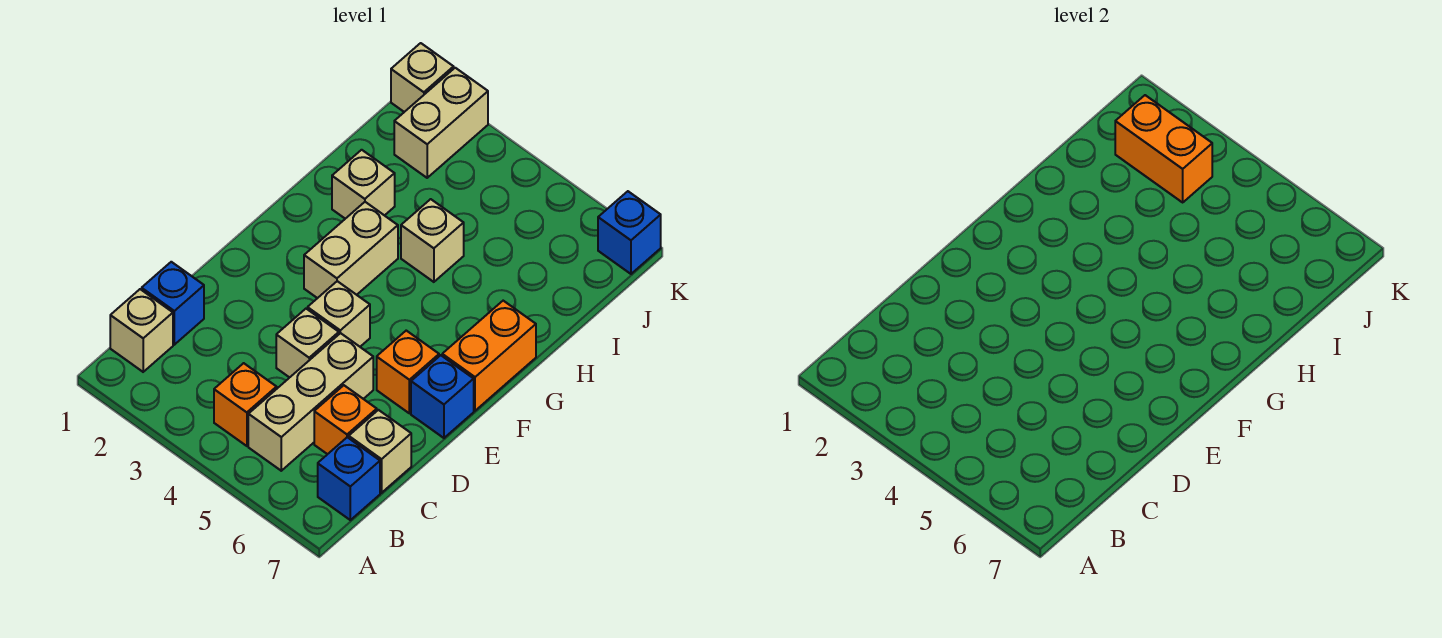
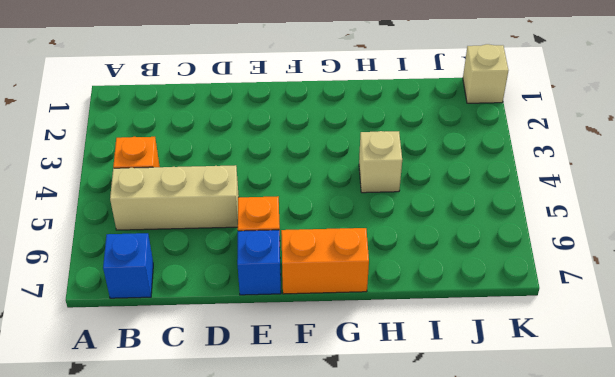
none -> tan brick B1 level 1
none -> blue brick C1 level 1
none -> orange brick C6 level 1

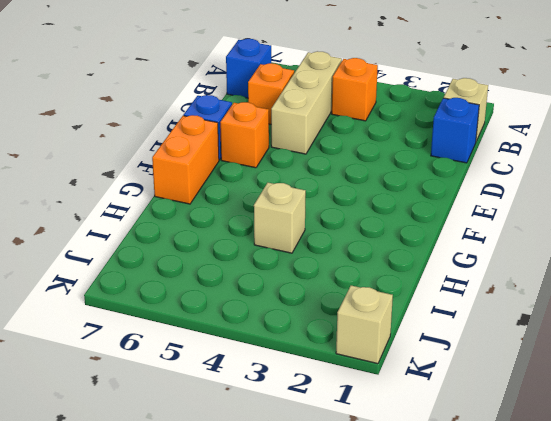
none -> tan brick C7 level 1
none -> tan brick D4 level 1
none -> tan brick E4 level 1

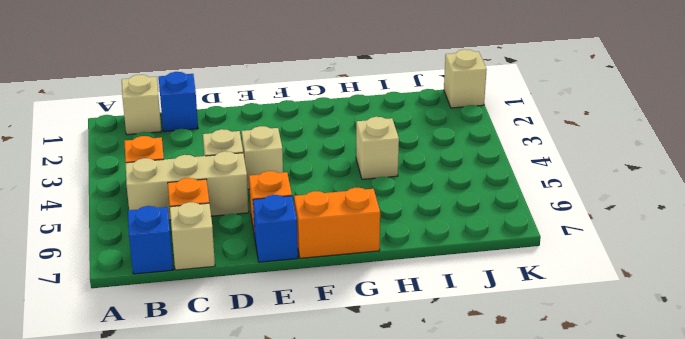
none -> tan brick F3:G3 level 1
none -> tan brick H2 level 1
none -> tan brick J2:K2 level 1

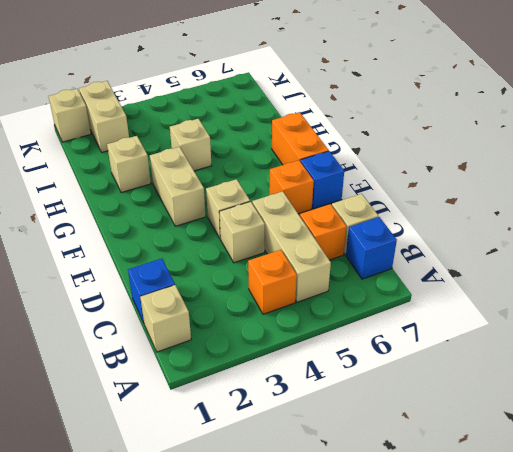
none -> blue brick K7 level 1
none -> orange brick J2:J3 level 2

